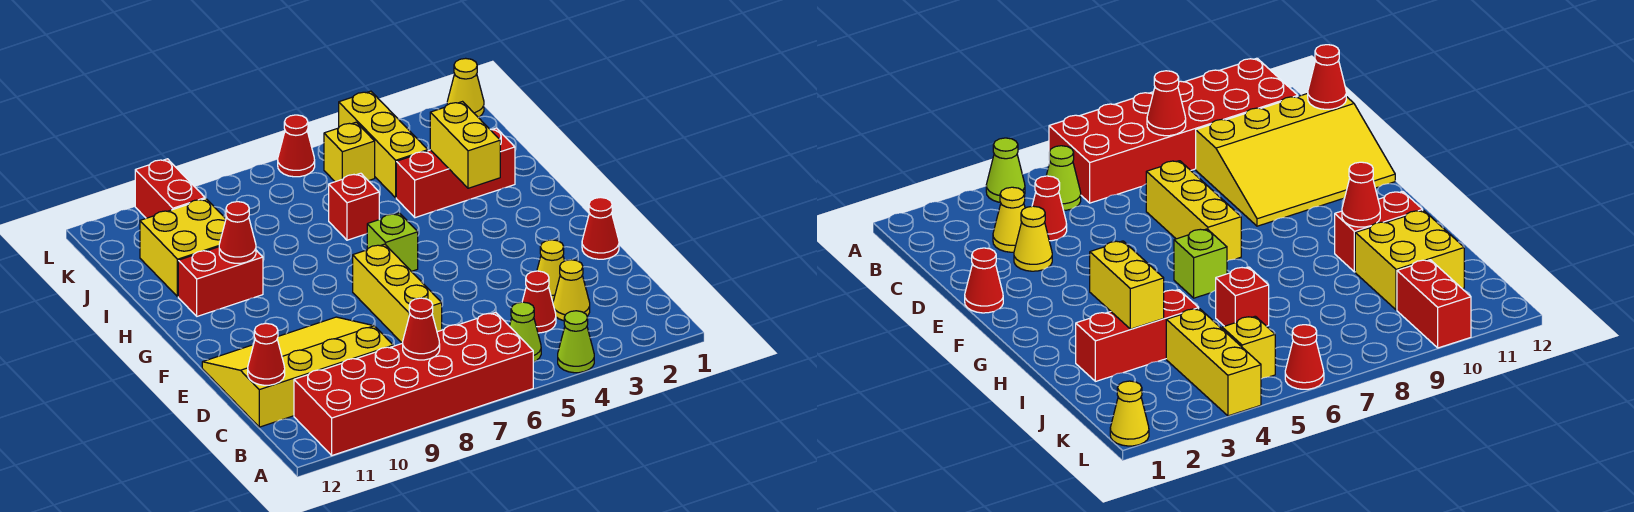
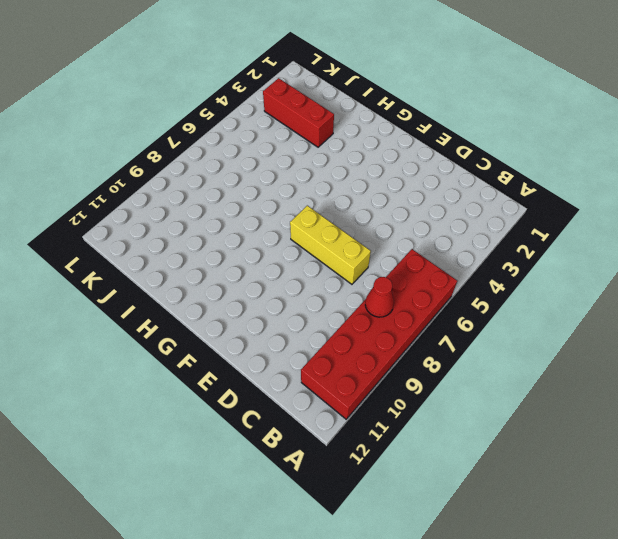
red brick I3:K3 level 1 -> red brick I2:I4 level 1
none -> lime cone A4 level 1
none -> lime cone B5 level 1
none -> yellow cone C3 level 1

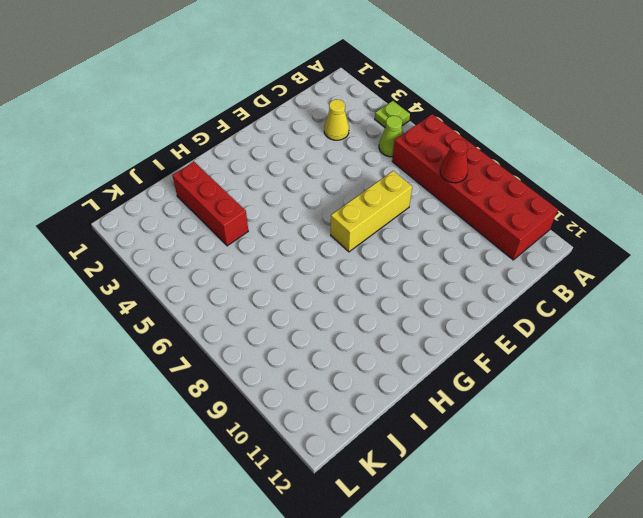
lime plate A4 level 1 -> lime cone A4 level 1
none -> red cone C4 level 1
none -> yellow slope C9:E12 level 1 top C
none -> yellow cone D3 level 1

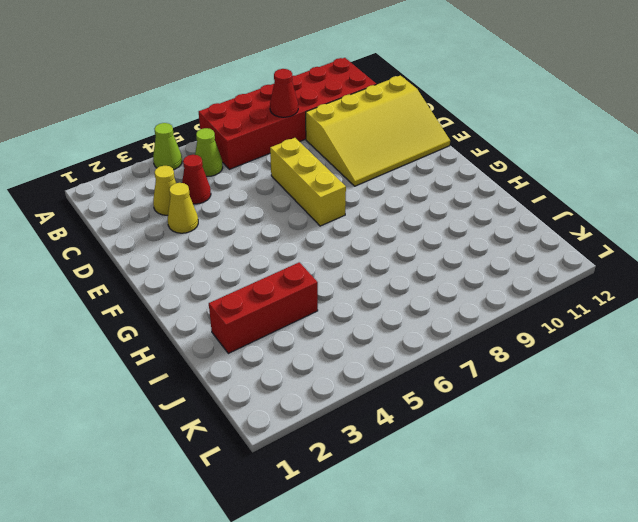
none -> red cone E1 level 1
none -> lime brick G6 level 1
none -> red brick H10:H11 level 1

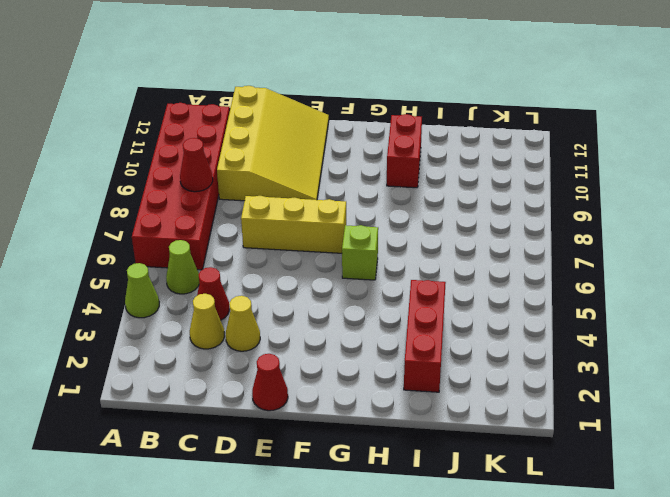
none -> red brick I6 level 1
none -> yellow brick I10:J11 level 1
none -> yellow brick J4:L4 level 1

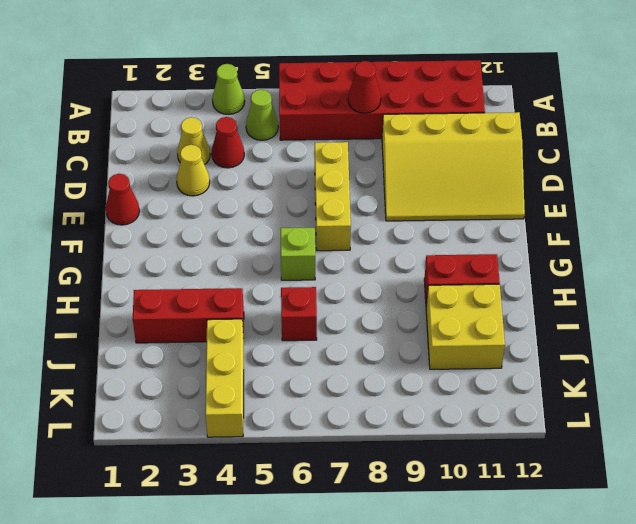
none -> yellow brick K5 level 1
none -> red brick K10:L10 level 1
none -> yellow cone L1 level 1

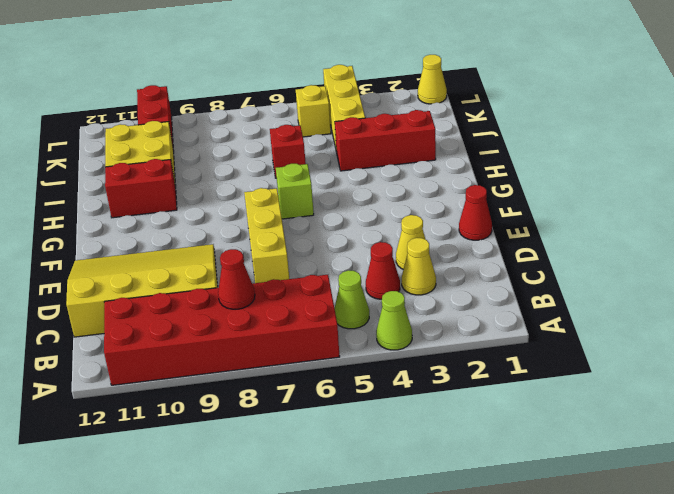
none -> red cone L6 level 1
none -> red cone C12 level 2
none -> yellow brick H3:I3 level 2

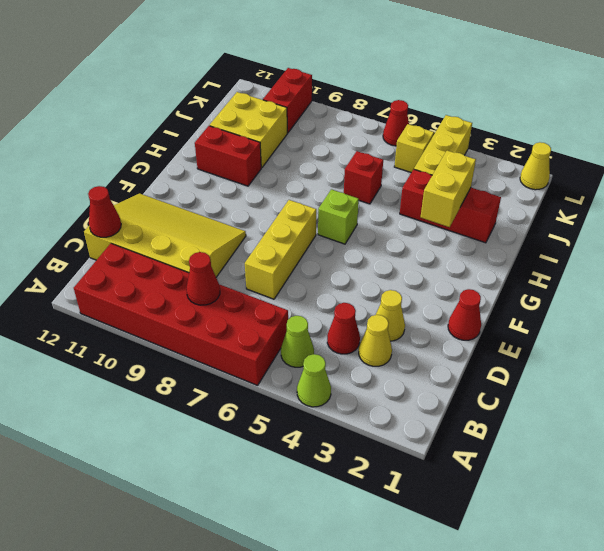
none -> red cone H10 level 2

